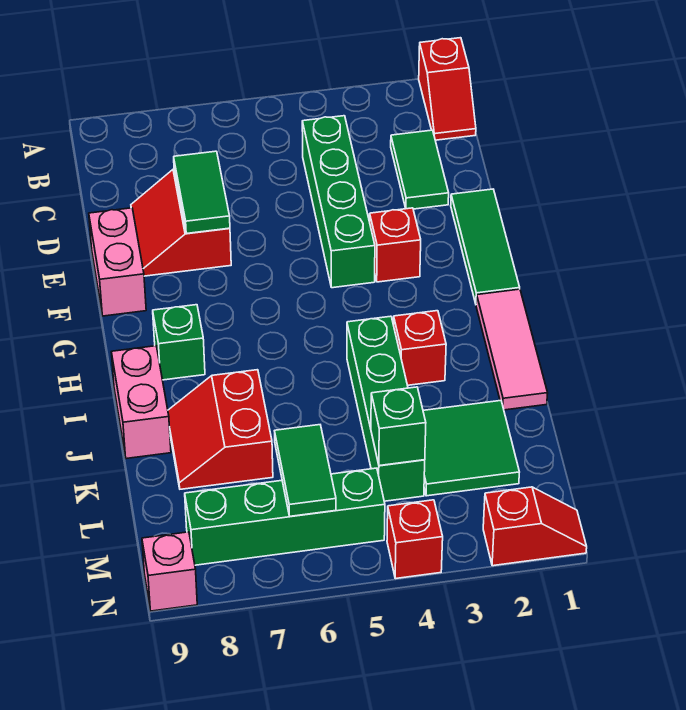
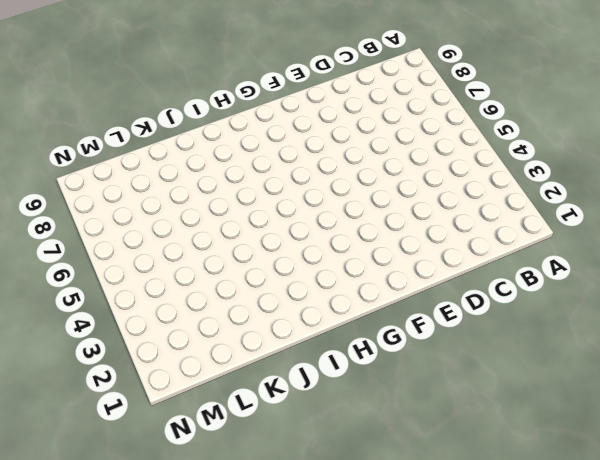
none -> red slope A1:B1 level 1 top A
none -> green tile C2:D2 level 1
none -> green brick C4:F4 level 1

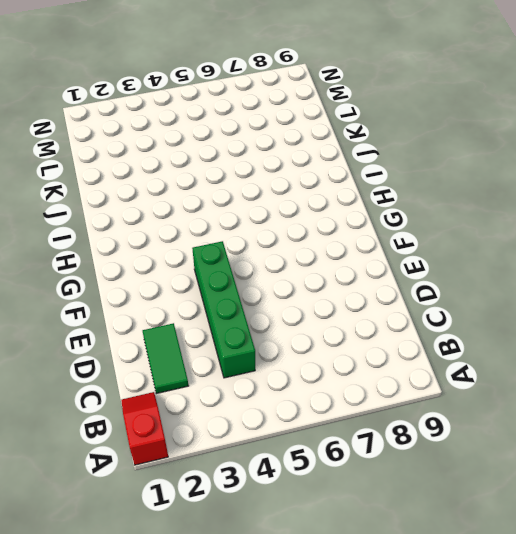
none -> red slope D7:E8 level 1 top 7
none -> green tile E1:G1 level 1
none -> pink brick E9:F9 level 1

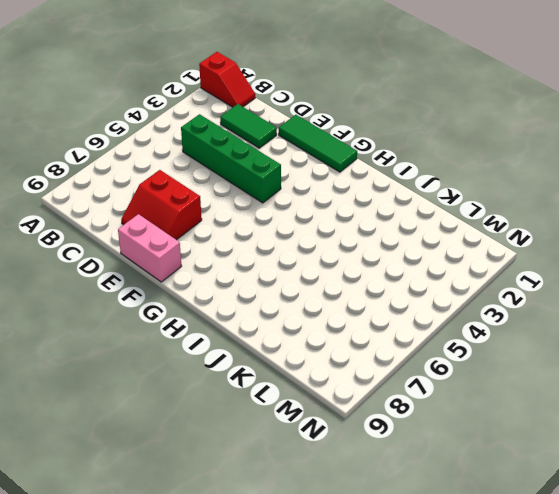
none -> red brick F3 level 1
none -> pink tile H1:J1 level 1
none -> green brick H8 level 1

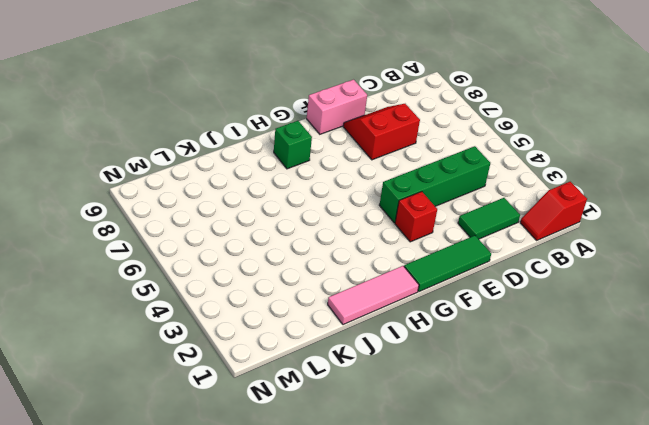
none -> red brick I3 level 1
none -> green brick I4:L4 level 1
none -> pink brick I9:J9 level 1

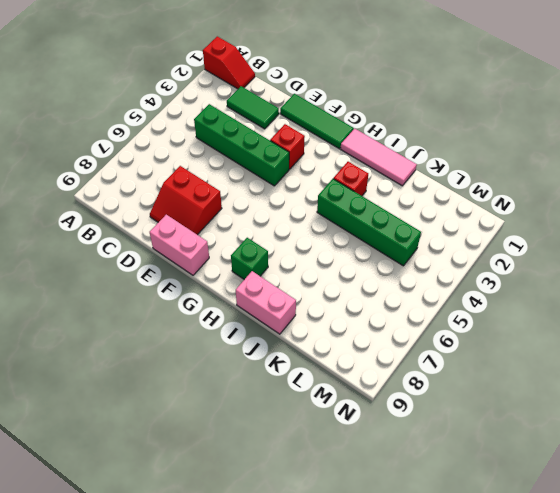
none -> red slope J7:K8 level 1 top 7
none -> green tile K2:L3 level 1
none -> green brick M5:M8 level 1

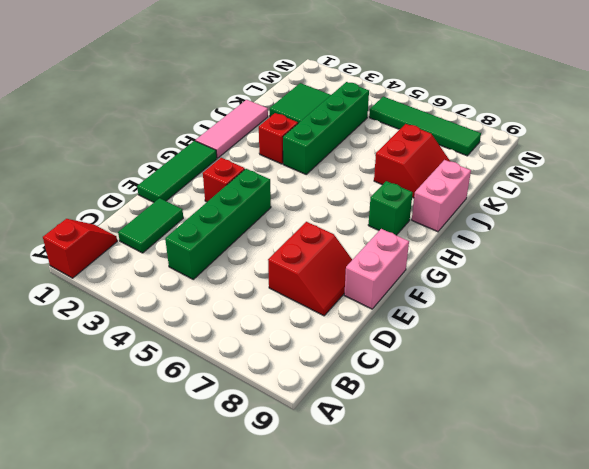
green tile M5:M8 level 1 -> green brick M5:M8 level 1
none -> red slope N1:N2 level 1 top 2
none -> red brick N4 level 1
none -> pink brick N9 level 1

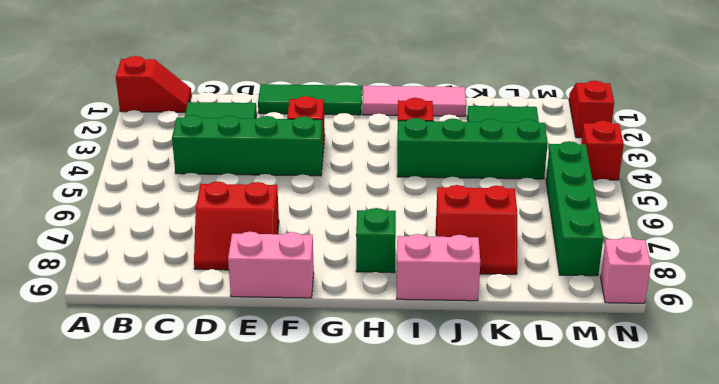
none -> green tile D7:E7 level 2
none -> green brick L4 level 2
none -> green tile L6:M6 level 2

